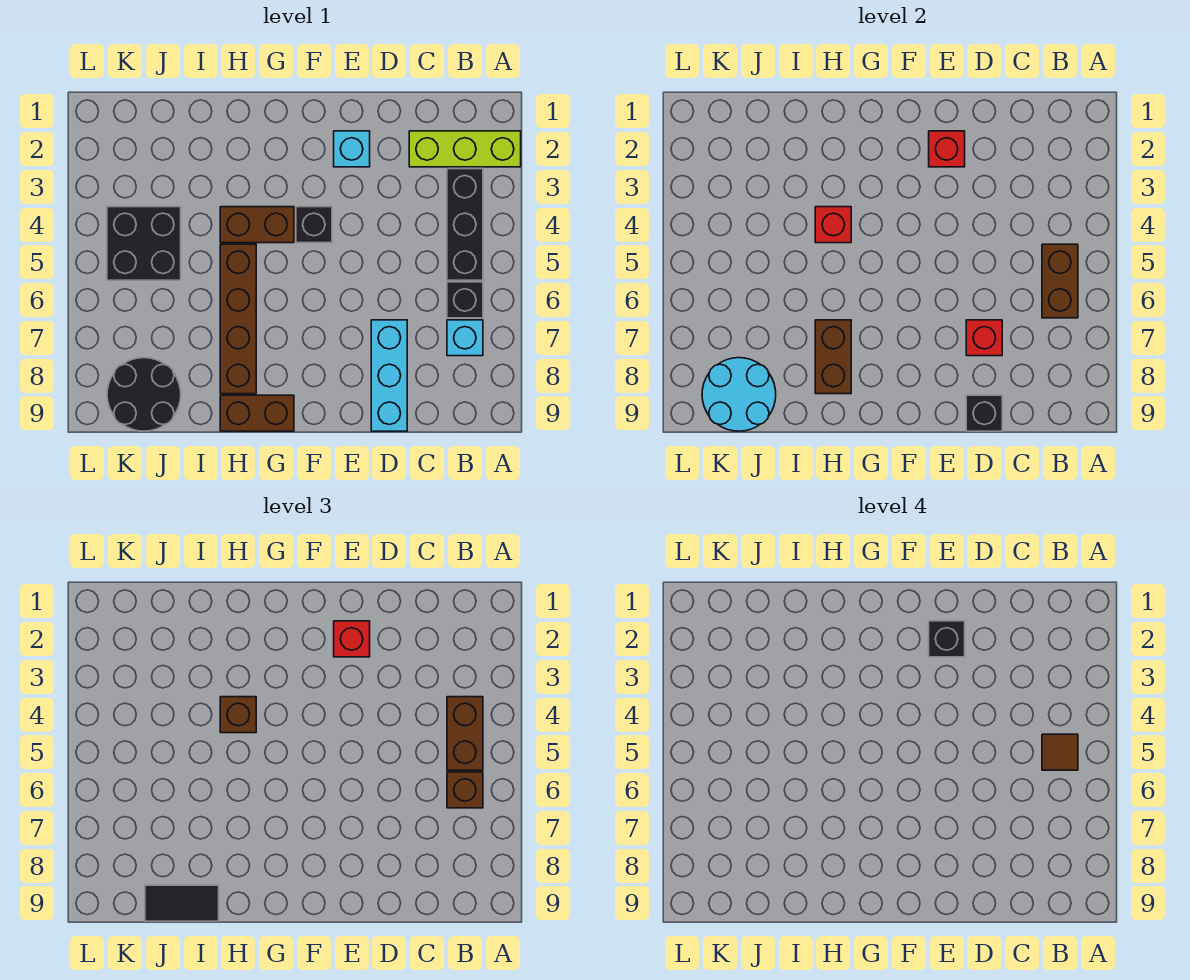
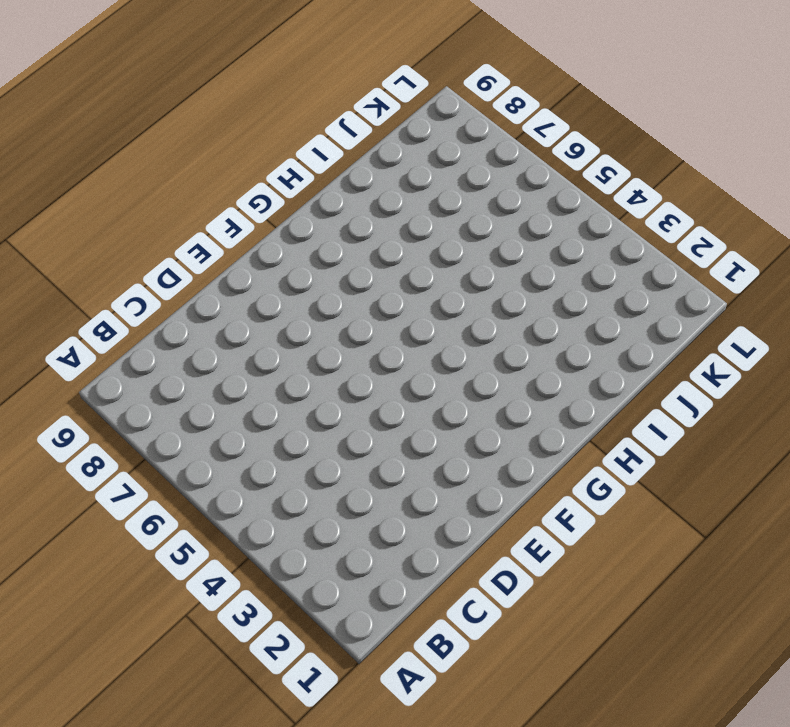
none -> lime brick A2:C2 level 1
none -> black brick B3:B5 level 1
none -> black brick B6 level 1

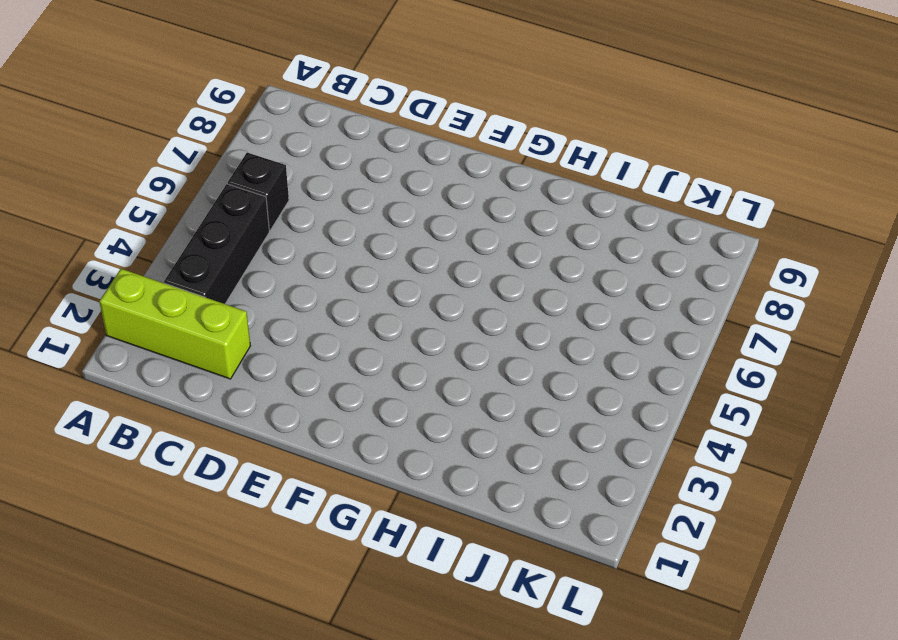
none -> cyan brick B7 level 1
none -> cyan brick D7:D9 level 1
none -> cyan brick E2 level 1

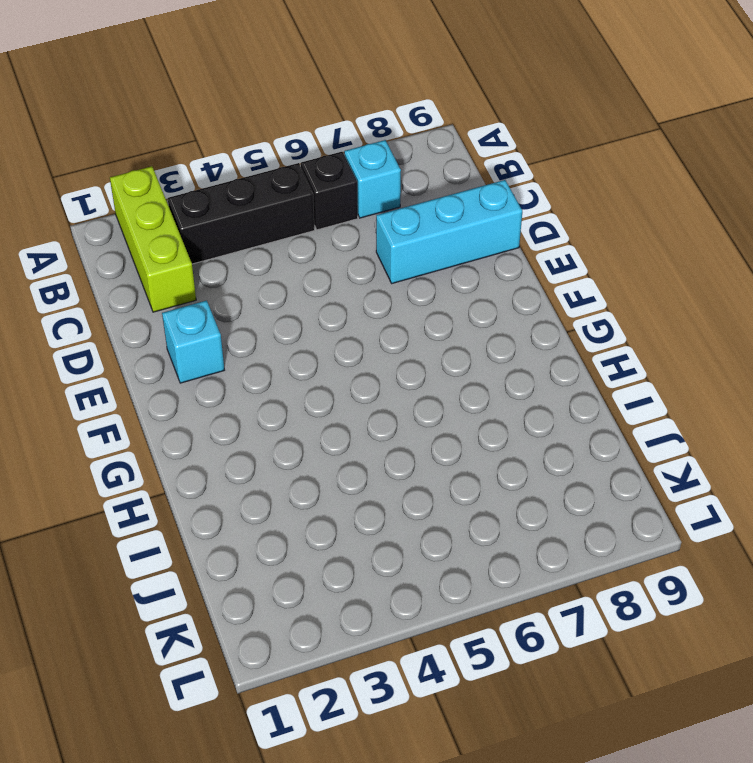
none -> black brick F4 level 1
none -> brown brick G4:H4 level 1
none -> brown brick G9:H9 level 1

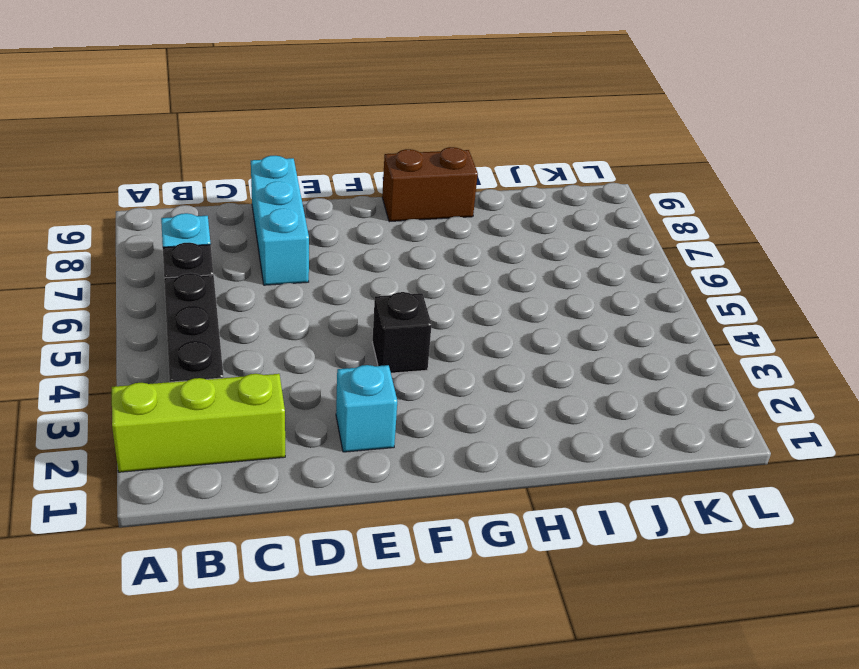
none -> brown brick G4:H4 level 1
none -> brown brick H5:H8 level 1
none -> black brick J4:K5 level 1

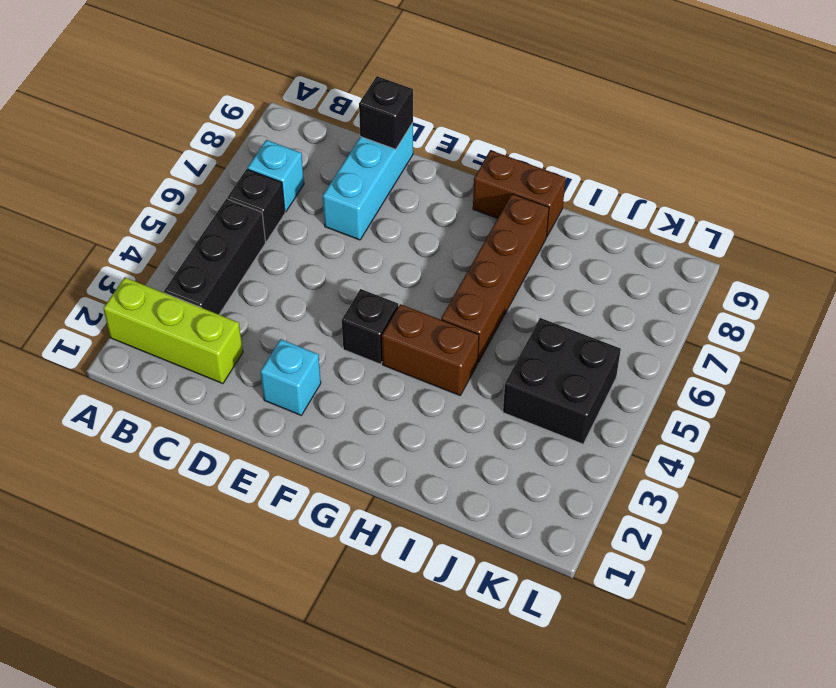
none -> black round brick J8:K9 level 1
none -> brown brick B5:B6 level 2
none -> red brick D7 level 2

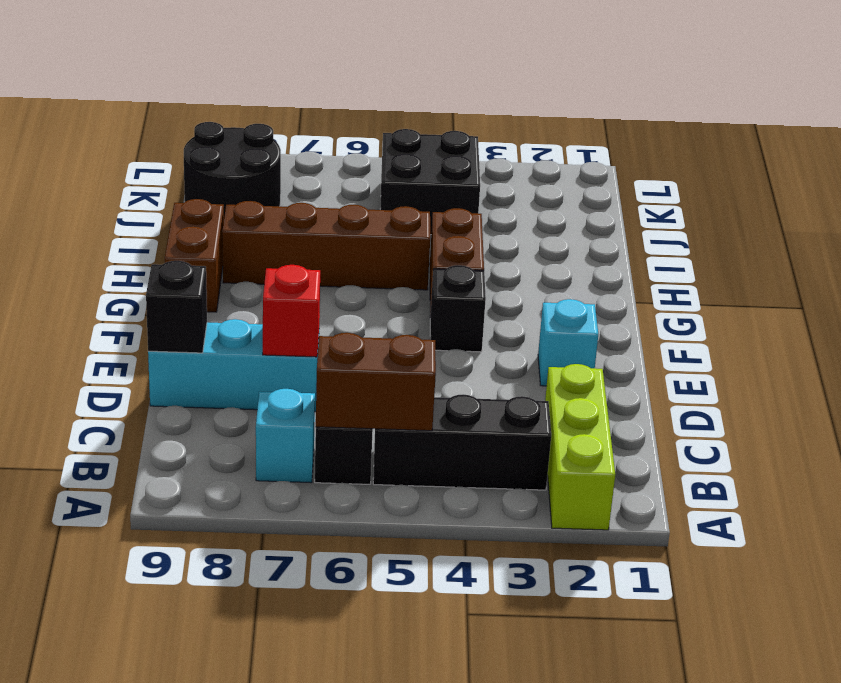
none -> red brick E2 level 2
none -> red brick H4 level 2
none -> brown brick H7:H8 level 2

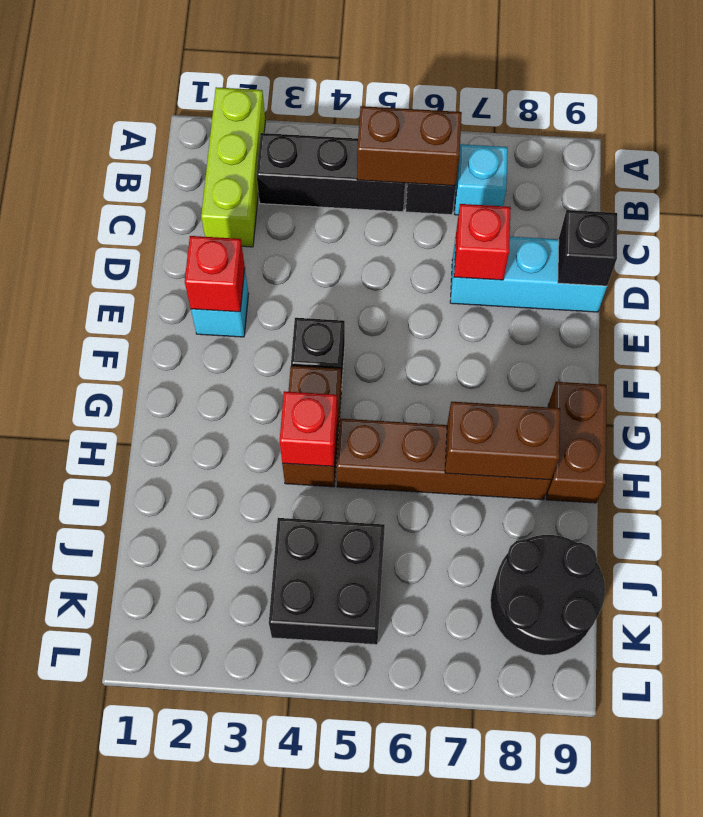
none -> cyan round brick J8:K9 level 2
none -> brown brick B4:B5 level 3
none -> brown brick B6 level 3

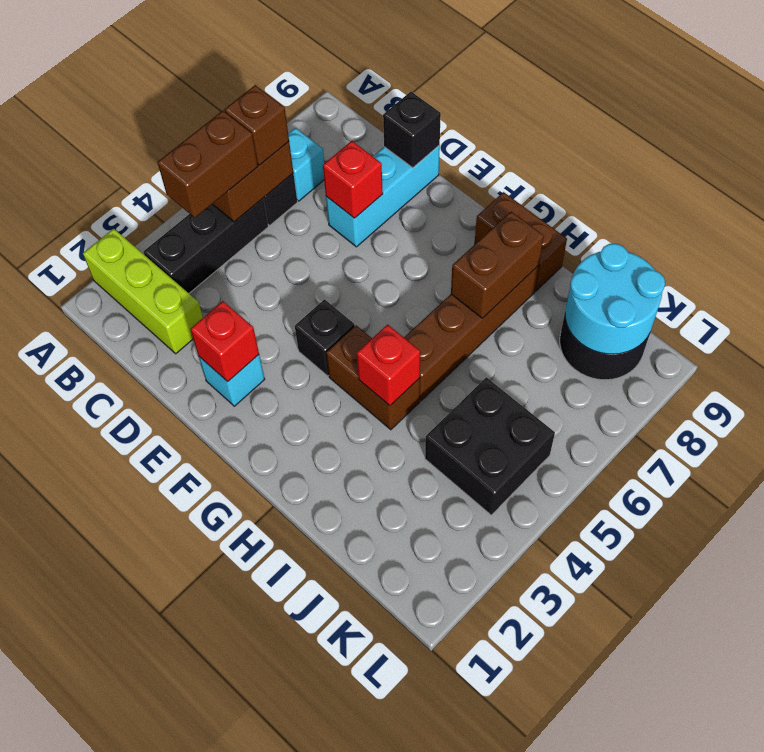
none -> red brick E2 level 3
none -> brown brick H4 level 3
none -> black tile I9:J9 level 3

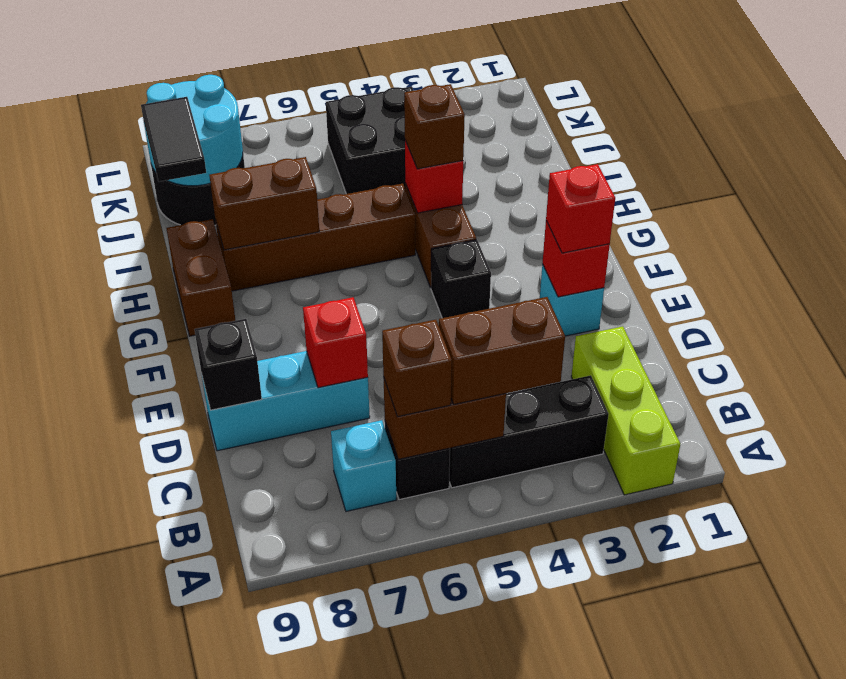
none -> brown tile B5 level 4
none -> black brick E2 level 4

